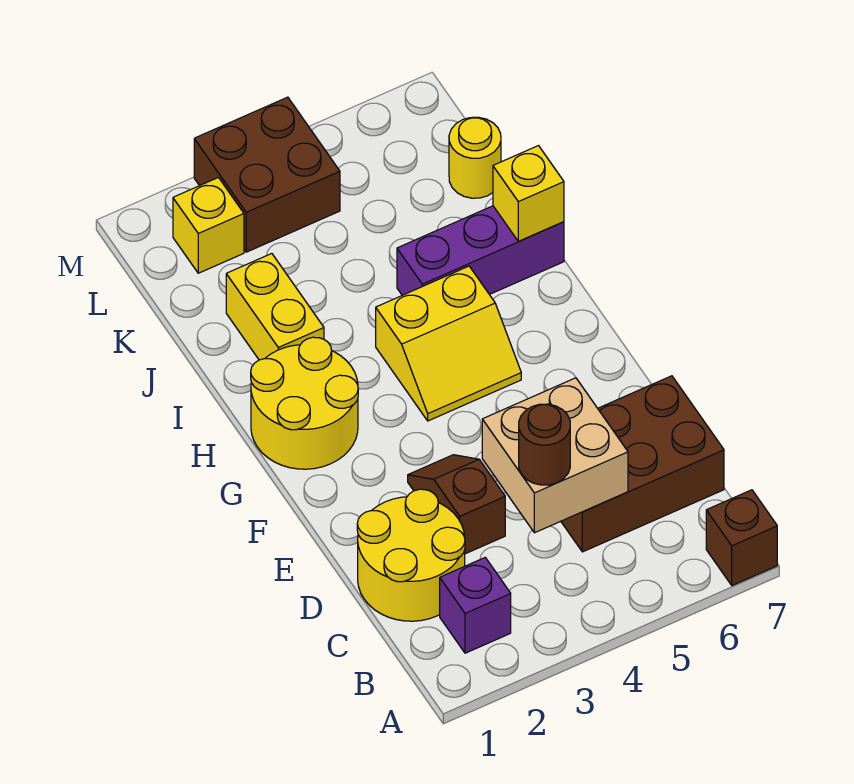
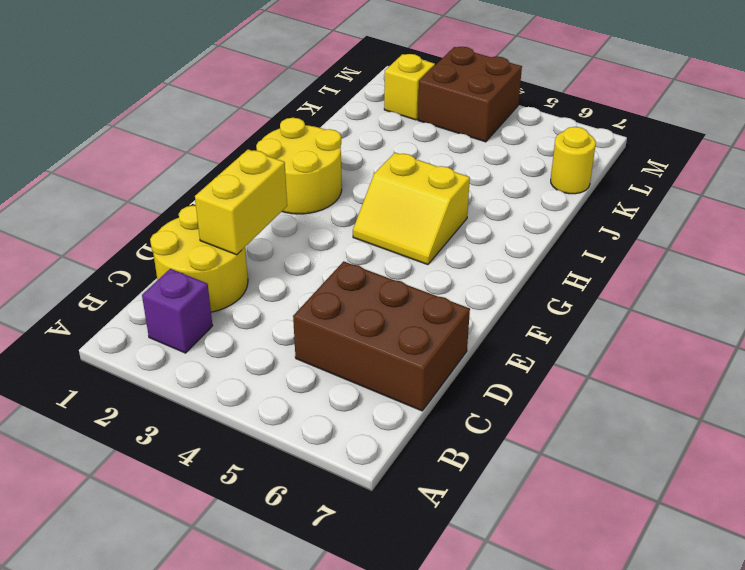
yellow brick D2:E2 level 2 -> yellow brick I2:J2 level 1
none -> brown brick A7 level 1
none -> brown slope D3:E3 level 1 top D
none -> purple brick I5:I7 level 1

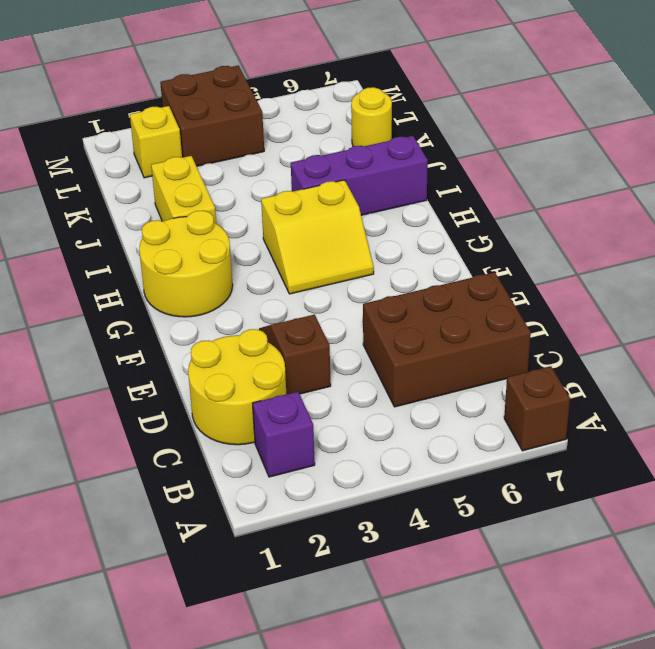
none -> tan brick C4:D5 level 2
none -> yellow brick I7 level 2
none -> brown round brick C4 level 3

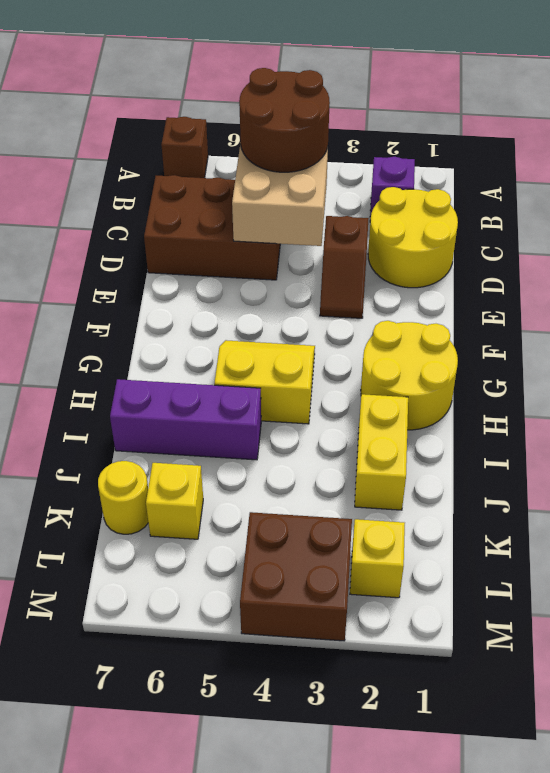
brown round brick B4:C5 level 3 -> brown round brick C4 level 3
yellow brick K6 level 1 -> yellow brick I7 level 2

